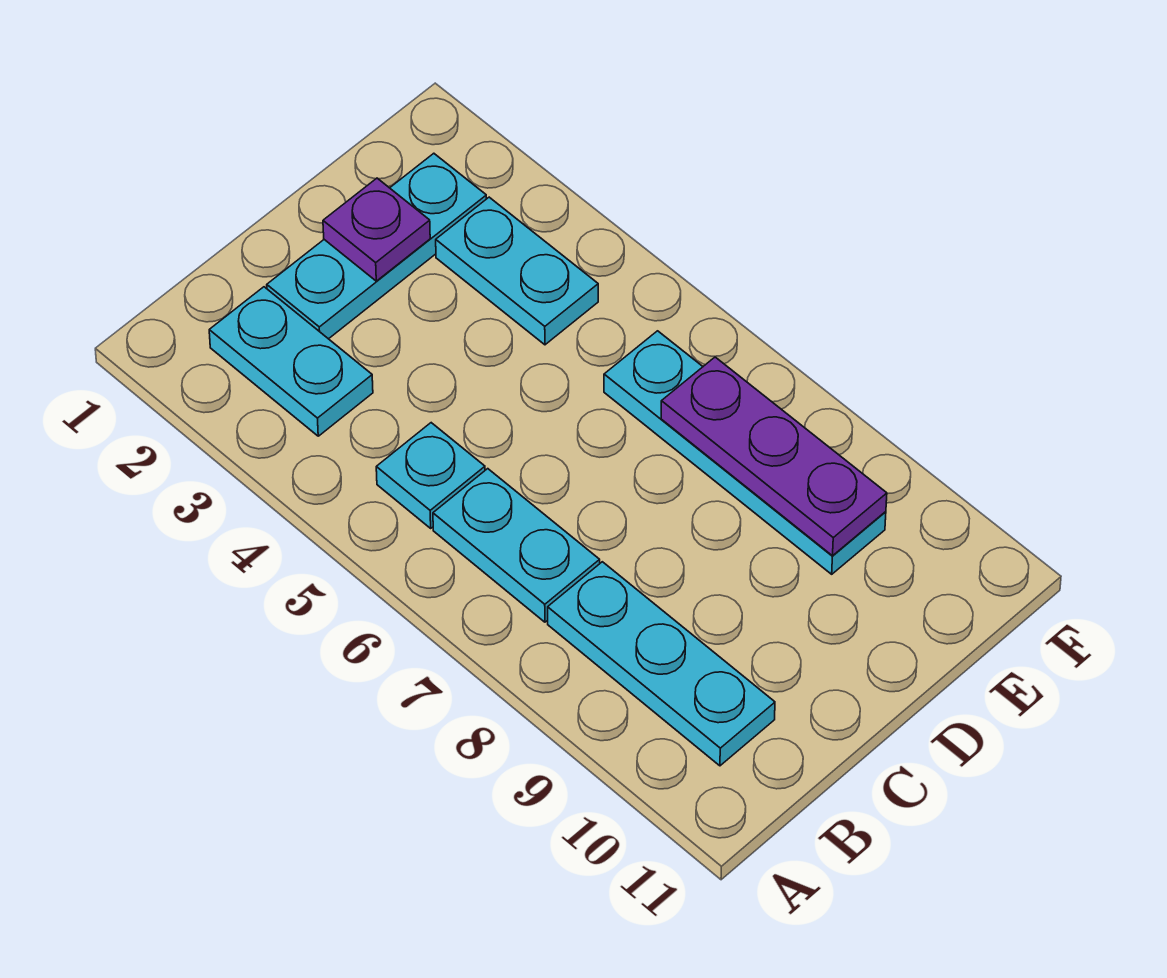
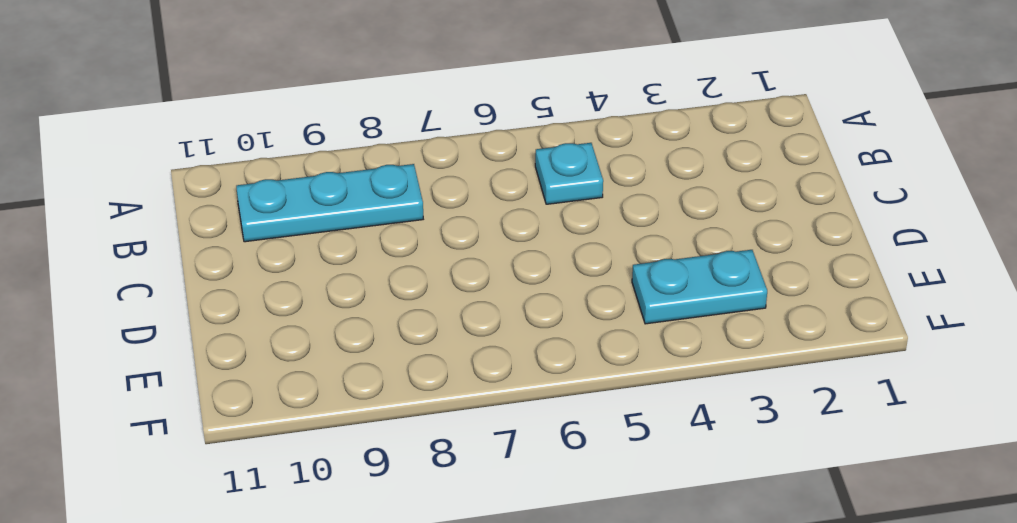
none -> cyan plate B2:B3 level 1
none -> cyan plate B6:B7 level 1

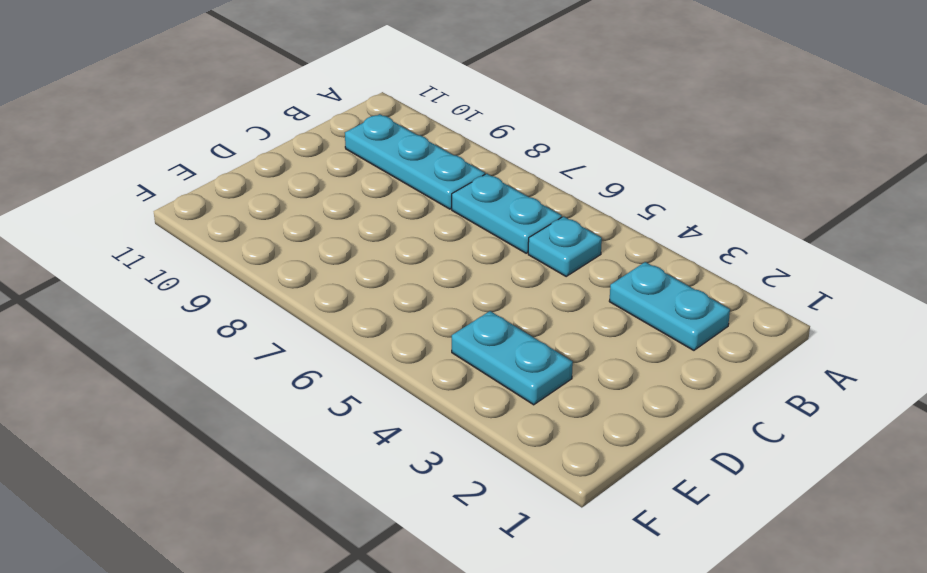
none -> cyan plate C2:E2 level 1
none -> cyan plate E6:E9 level 1

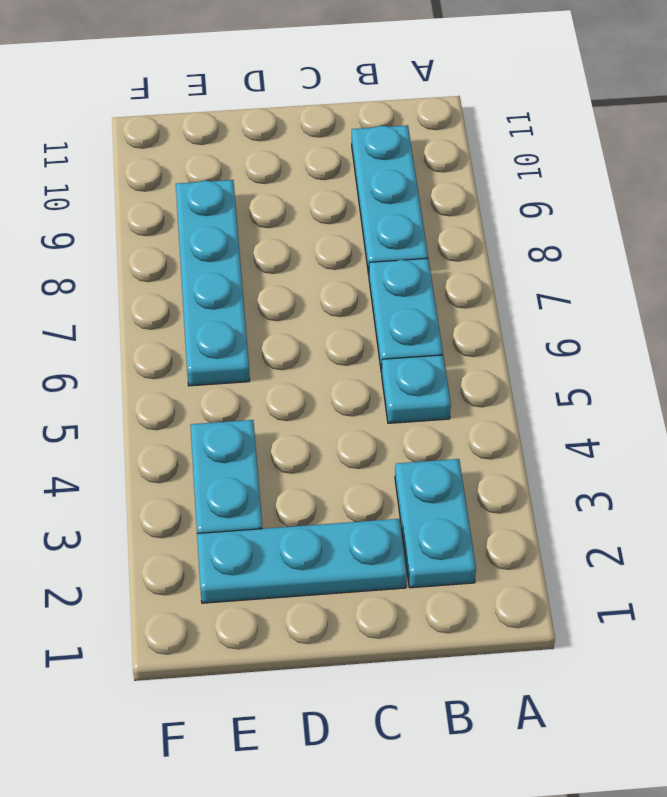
none -> purple plate D2 level 2
none -> purple plate E7:E9 level 2

